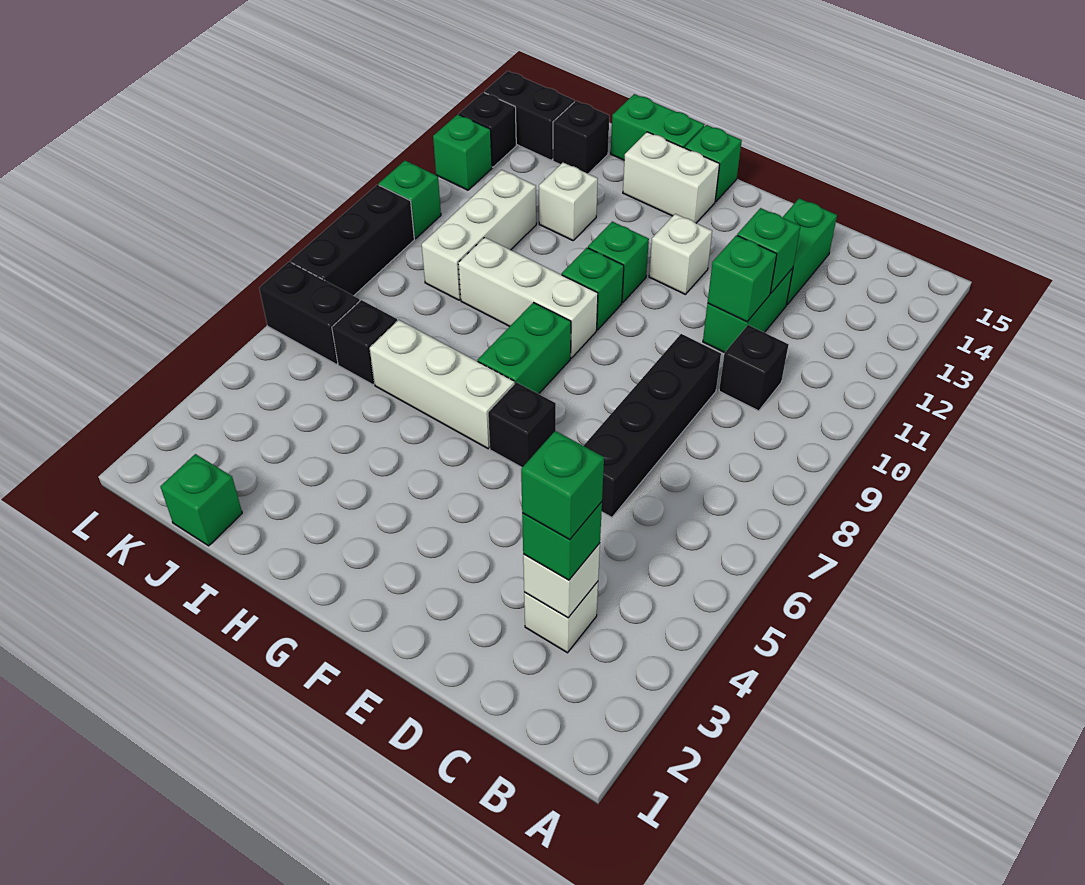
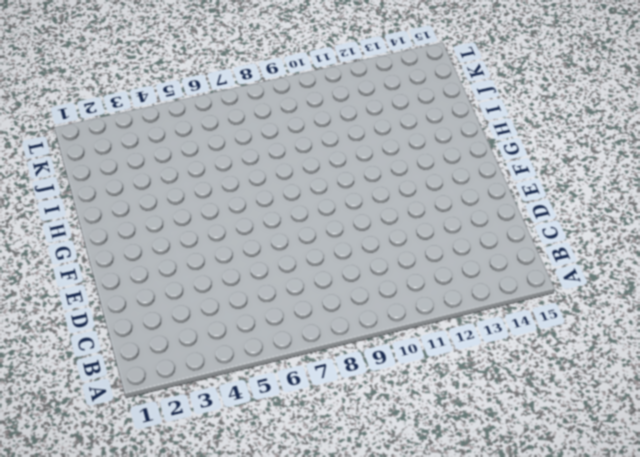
none -> white brick C3 level 1
none -> black brick C10 level 1
none -> black brick D6:D9 level 1
none -> green brick D11:D12 level 1

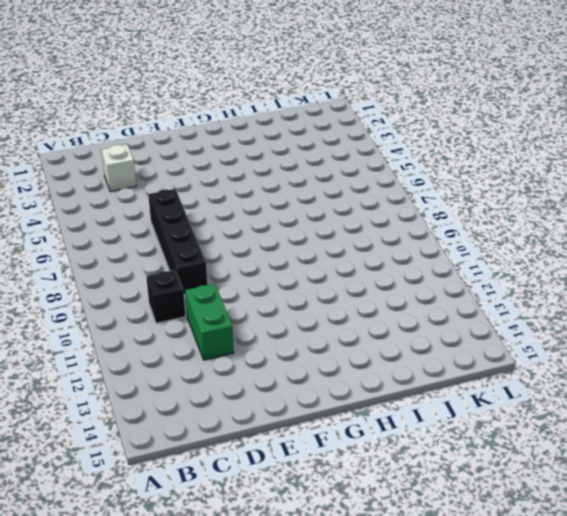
none -> green brick D13:D14 level 1
none -> black brick F6 level 1
none -> white brick F12 level 1
none -> white brick G6:I6 level 1

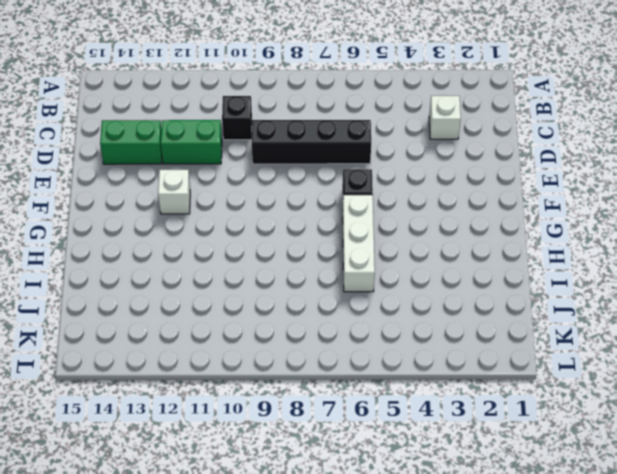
none -> green brick G7:G8 level 1
none -> white brick G9:I9 level 1
none -> green brick G10 level 1
none -> green brick G11 level 1

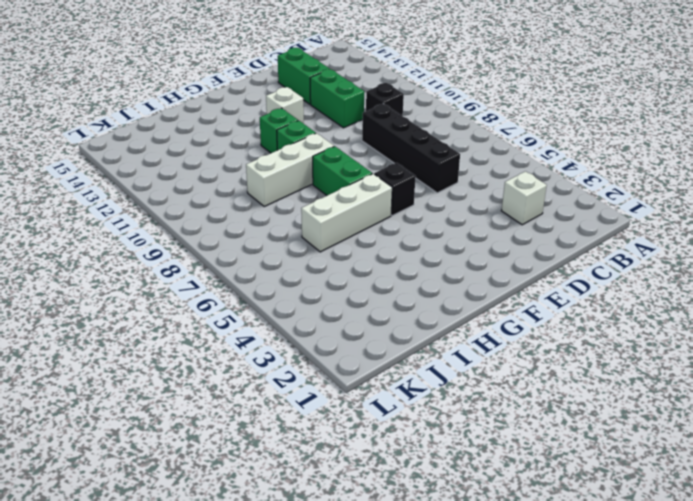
none -> white brick G14:H14 level 1
none -> green brick G15 level 1
none -> green brick H15:I15 level 1
none -> white brick I12 level 1

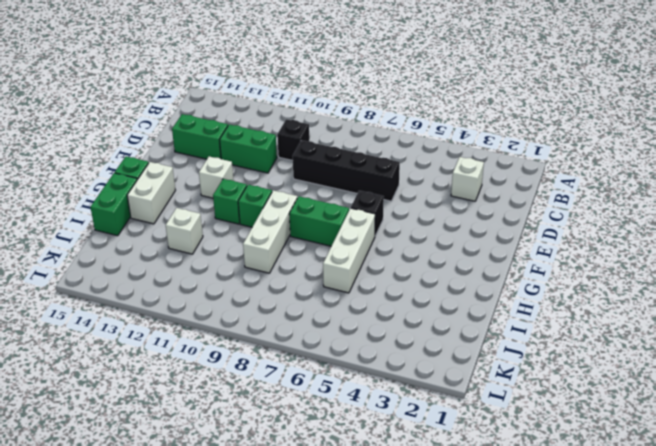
none -> green brick J1 level 1
none -> black brick J6 level 1
none -> white brick J9:J11 level 1
none -> black brick J14 level 1

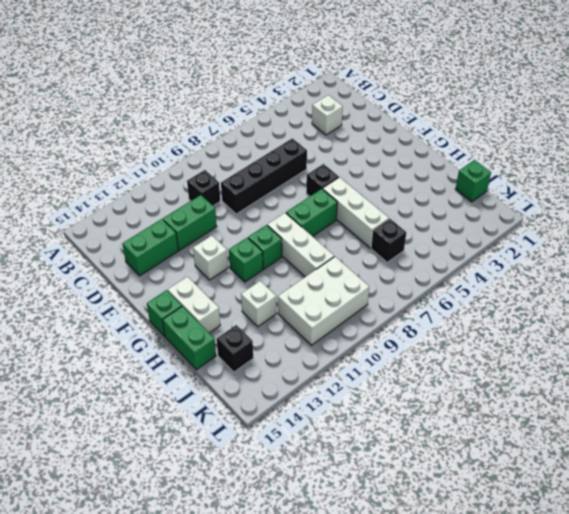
white brick J9:K11 level 1 -> white brick J9:J11 level 1
none -> black brick K6:L6 level 1
none -> black brick K14:L14 level 1
none -> black brick L7:L9 level 1
none -> green brick L10 level 1

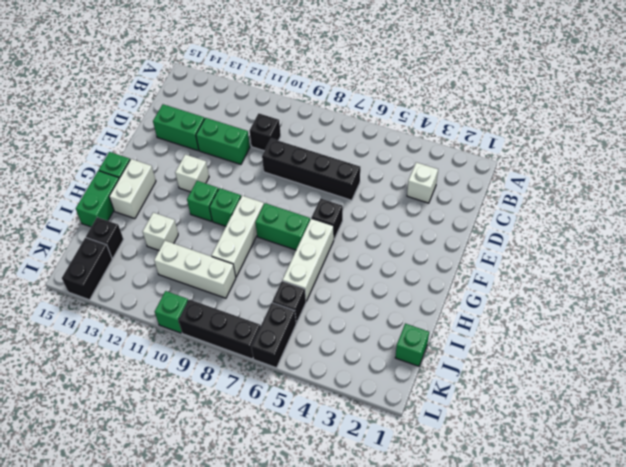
none -> green brick L12 level 1
none -> black brick L13 level 1
none -> white brick C3 level 2
none -> green brick D11 level 2

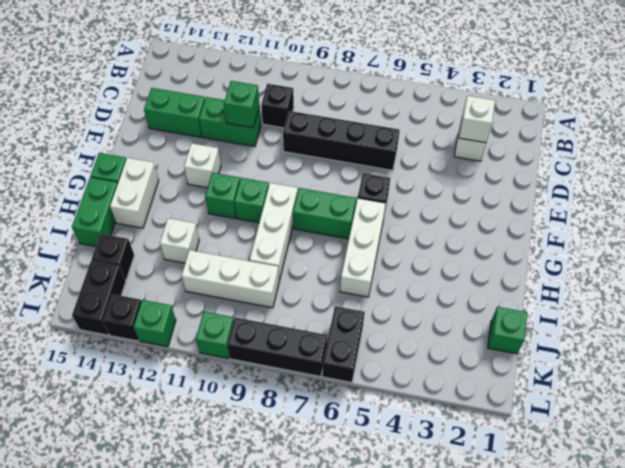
none -> black brick J6 level 1
none -> green brick D12 level 2
none -> green brick C3 level 3
none -> green brick C3 level 4

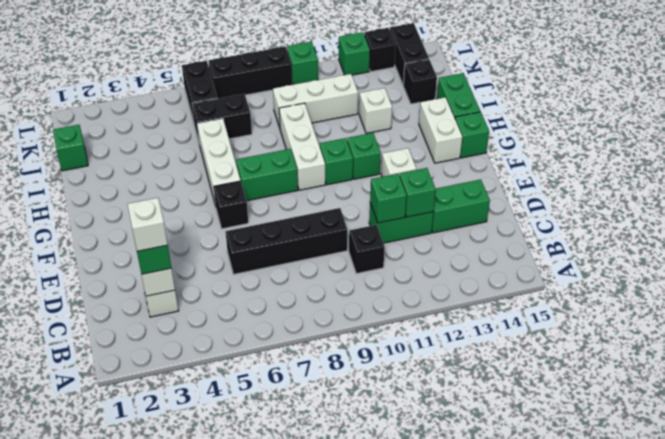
white brick C3 level 4 -> green brick C3 level 4
black brick J6:J7 level 1 -> black brick J6 level 1

